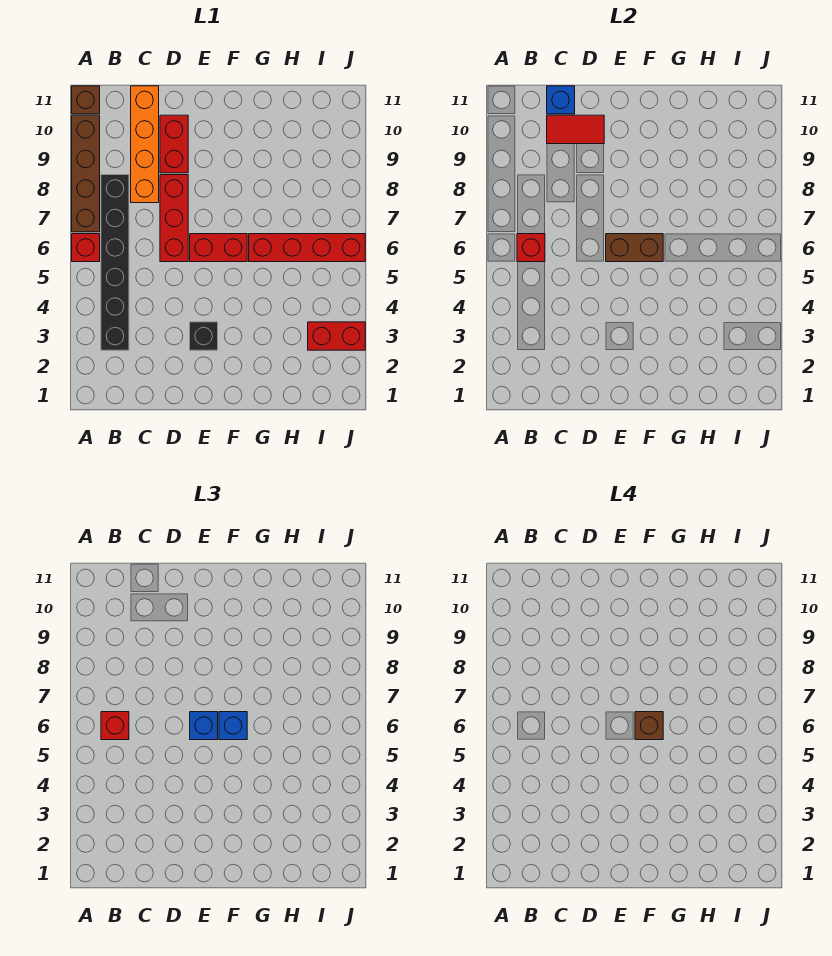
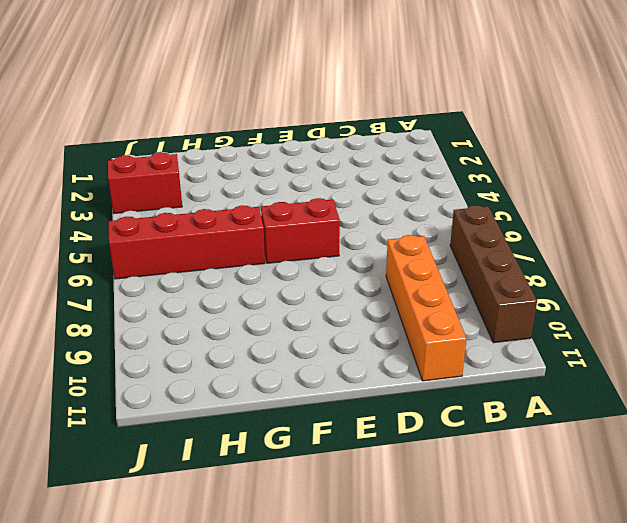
none -> red brick A6 level 1
none -> brown brick A11 level 1
none -> black brick B3:B8 level 1

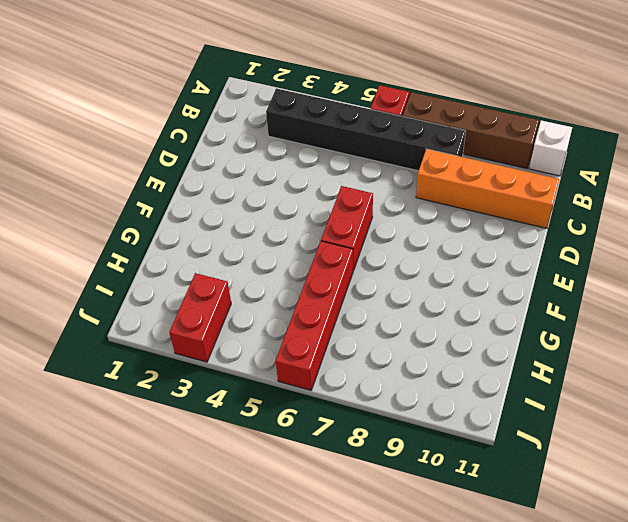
white brick A11 level 1 -> brown brick A11 level 1
none -> red brick D6:D8 level 1
none -> red brick D9:D10 level 1
none -> black brick E3 level 1

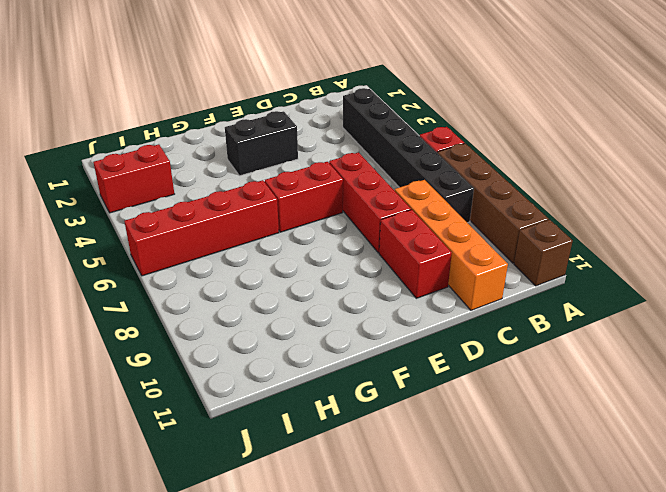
black brick E3:F3 level 1 -> black brick E3 level 1
none -> red brick B6 level 2
none -> red tile C10:D10 level 2
none -> blue brick C11 level 2

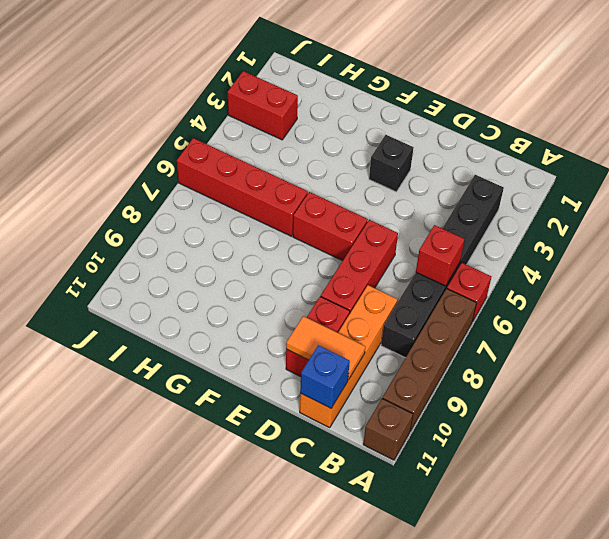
orange tile C10:D10 level 2 -> red tile C10:D10 level 2
none -> brown brick E6:F6 level 2
none -> red brick B6 level 3
none -> blue brick E6 level 3

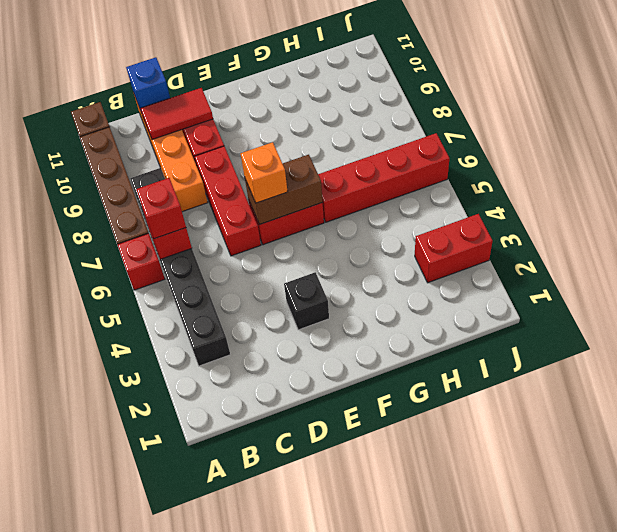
orange brick E6 level 3 -> blue brick E6 level 3
none -> blue brick F6 level 3
none -> brown brick F6 level 4

